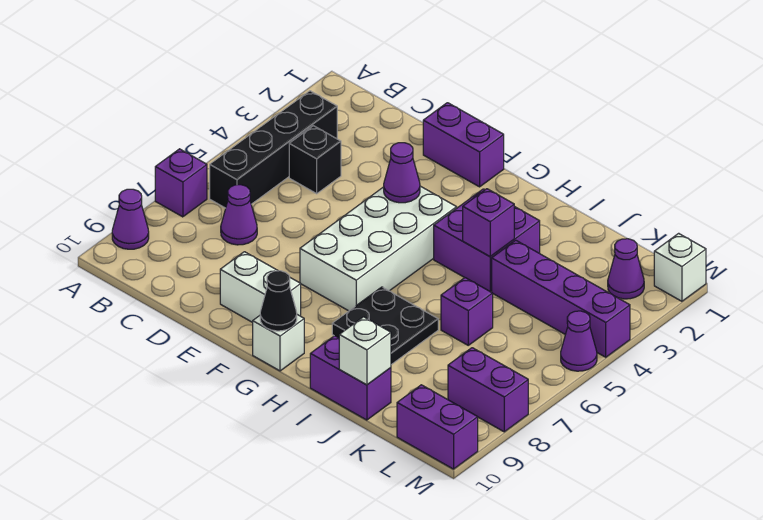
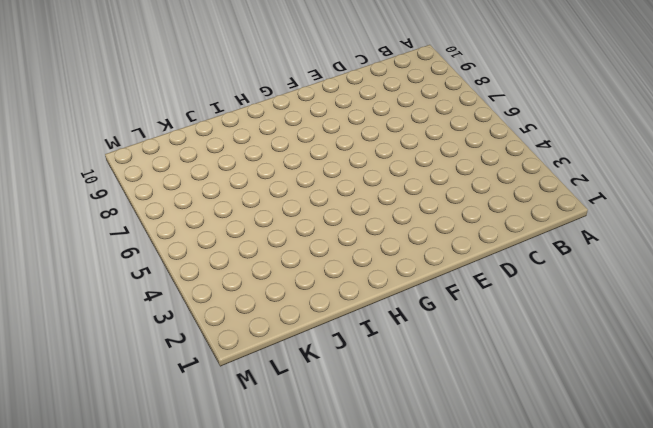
none -> purple brick A7 level 1
none -> purple cone A9 level 1
none -> black brick B3:B6 level 1

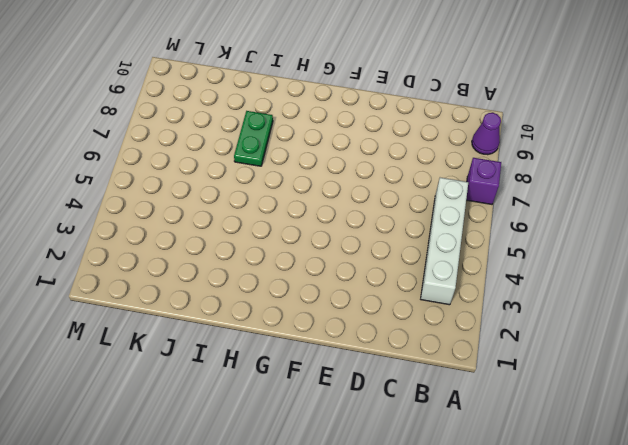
white brick B3:B6 level 1 -> black brick B3:B6 level 1
green plate I7:I8 level 1 -> black plate H7:I8 level 1
none -> black brick C4 level 1
none -> purple cone C7 level 1
none -> purple brick E1:F1 level 1

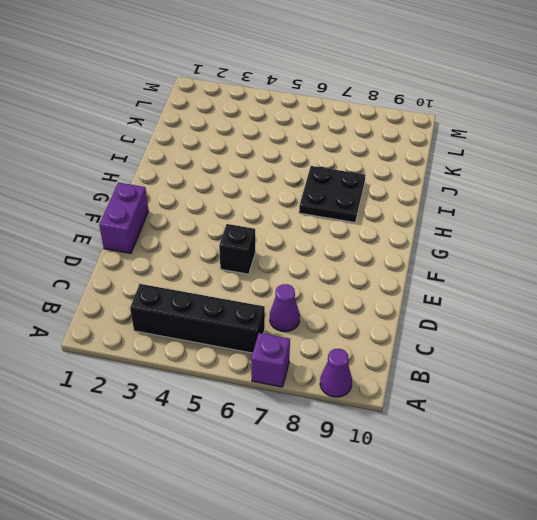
black brick E5 level 1 -> black brick C4 level 1
none -> white brick E9:F9 level 1
none -> white brick F4:G7 level 1
none -> white brick G10 level 1

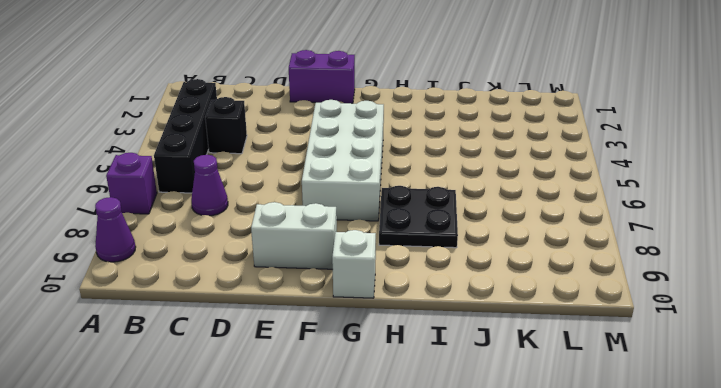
none -> purple brick H3:I4 level 1
none -> purple brick I10:J10 level 1
none -> purple brick J4:M4 level 1

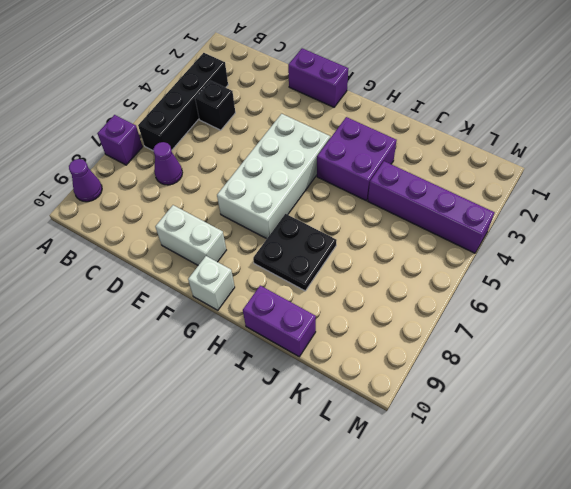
none -> purple brick J6 level 1
none -> purple cone L2 level 1
none -> purple brick L8:M8 level 1

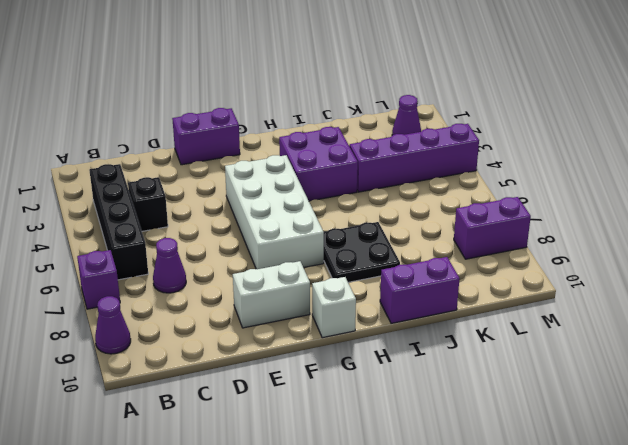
none -> purple brick J6 level 1
none -> purple brick L10:M10 level 1
none -> white brick M1 level 1

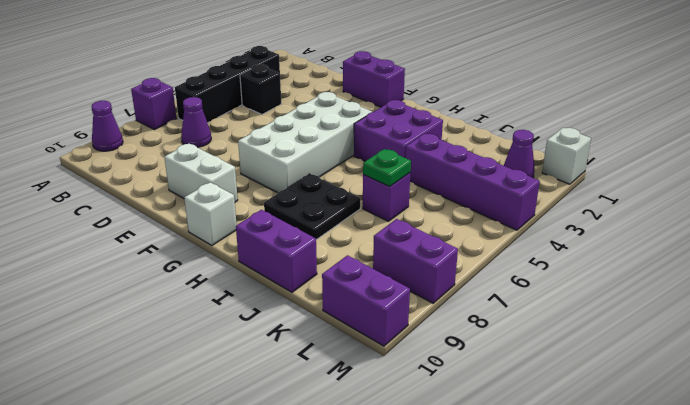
green plate J6 level 2 -> none
none -> purple cone M5 level 1
none -> purple cone F4 level 2
none -> black cone G10 level 2

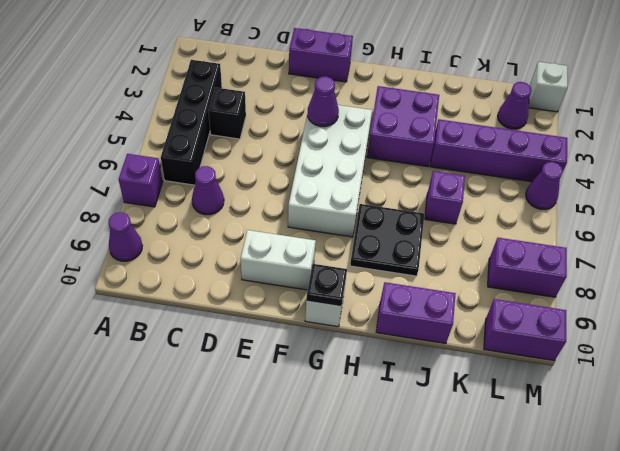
black plate G10 level 2 -> black cone G10 level 2
none -> purple brick I4 level 2
none -> white brick J10 level 2

